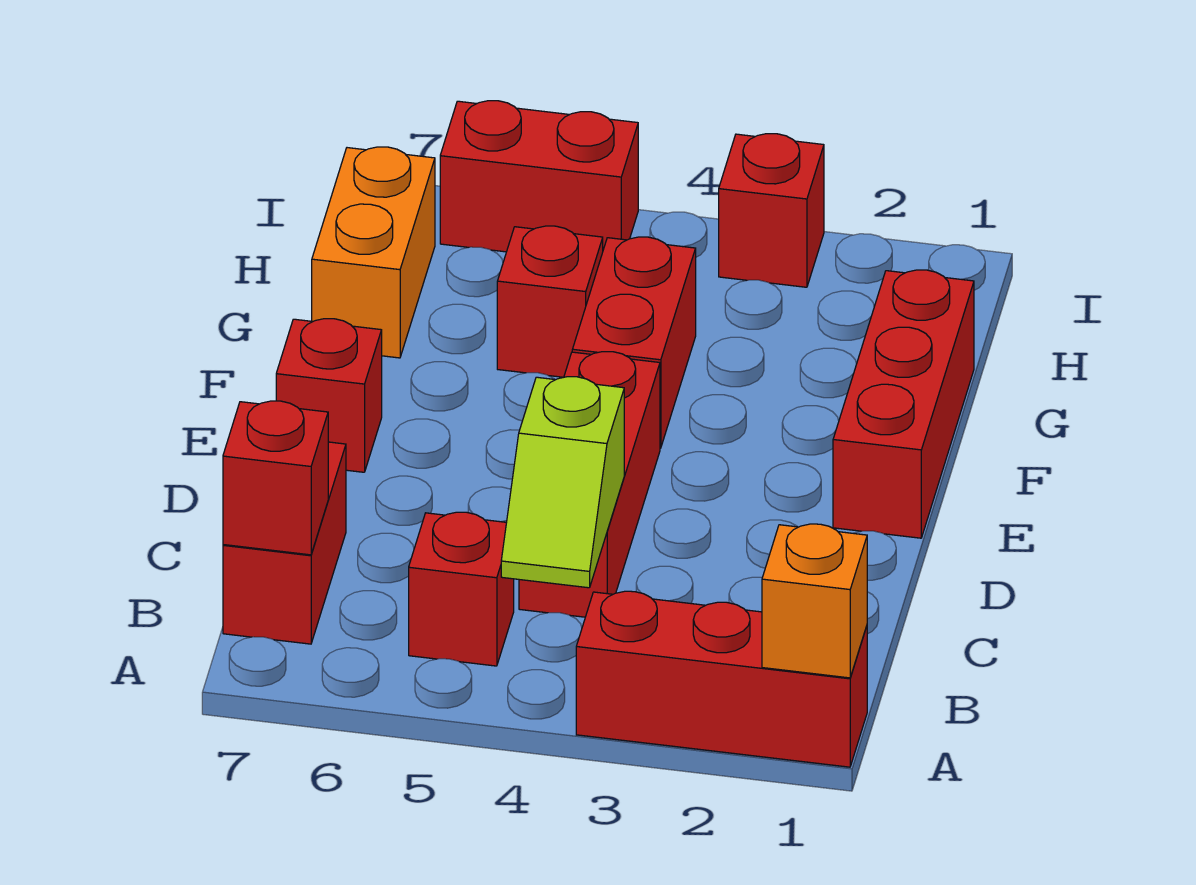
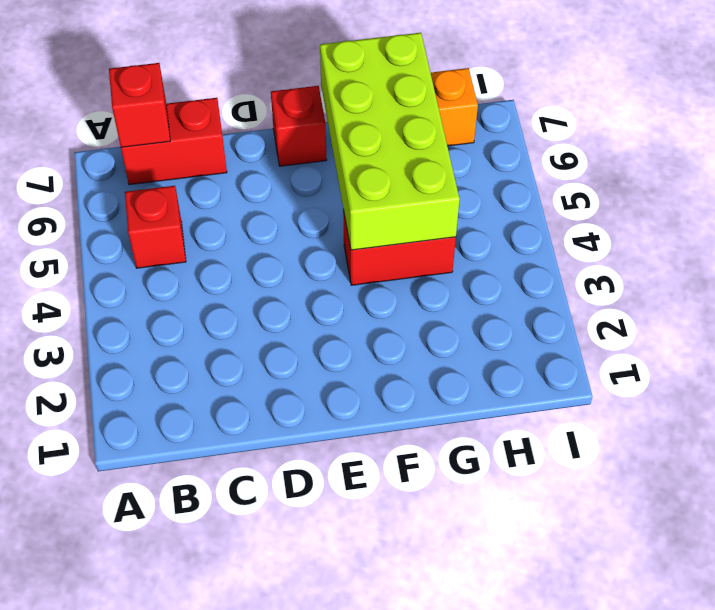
lime brick F4:G7 level 2 -> none
none -> red brick A1:A3 level 1
none -> red brick C4:E4 level 1
none -> red brick E1:G1 level 1

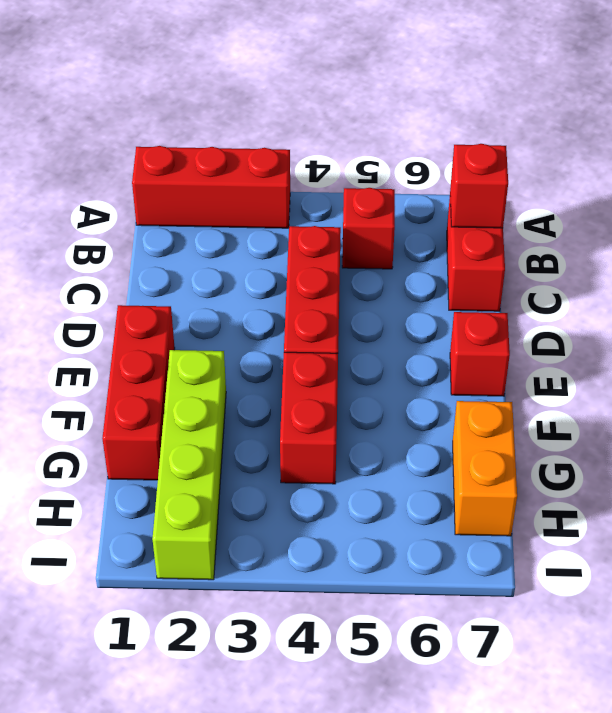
lime brick F2:I2 level 1 -> none
none -> red brick G5 level 1
none -> red brick I3 level 1
none -> red brick I5:I6 level 1

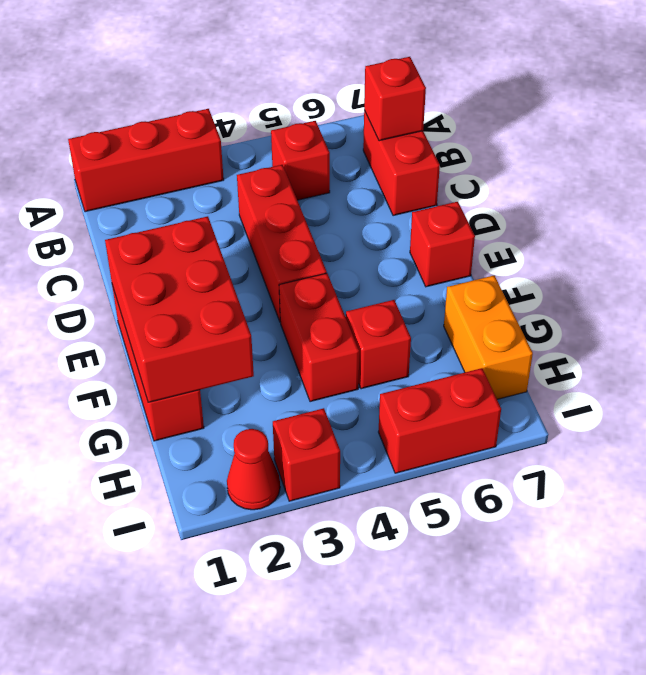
red brick E1:G2 level 2 -> none
red cone I2 level 1 -> none
none -> orange brick A1 level 2
none -> lime slope B4:C4 level 2 top C

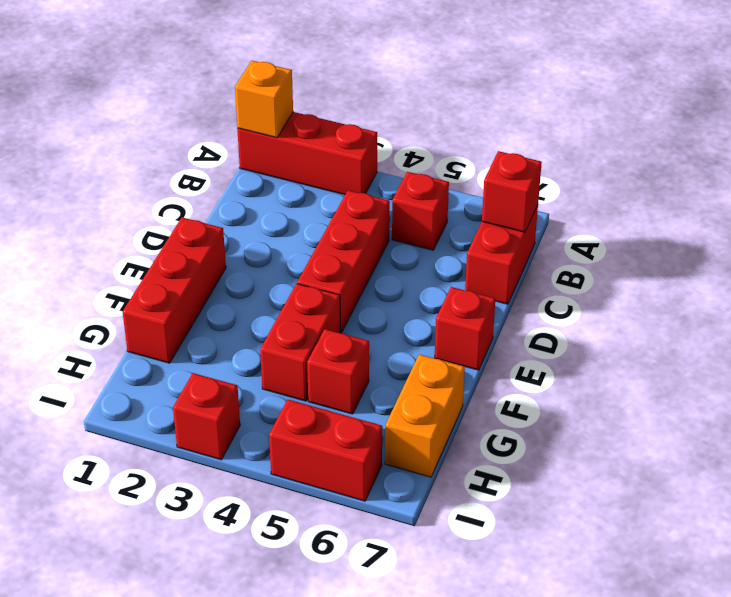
none -> lime slope B4:C4 level 2 top C

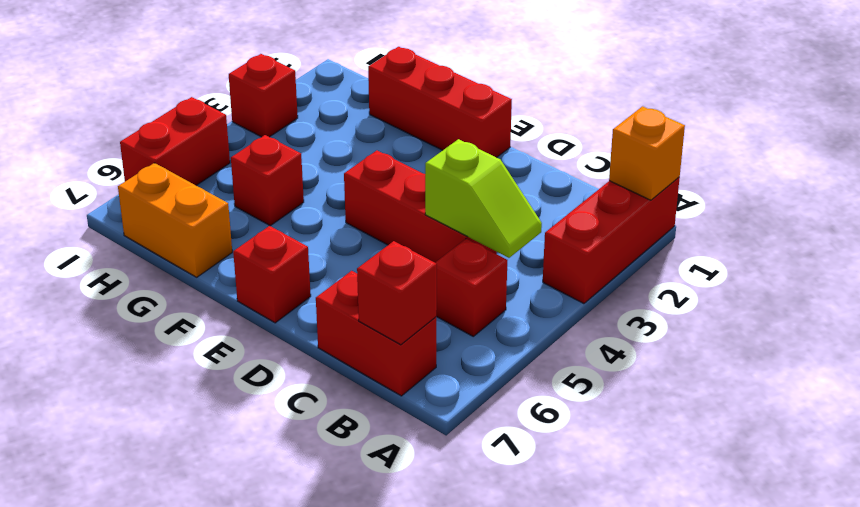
none -> red brick F4:G4 level 1

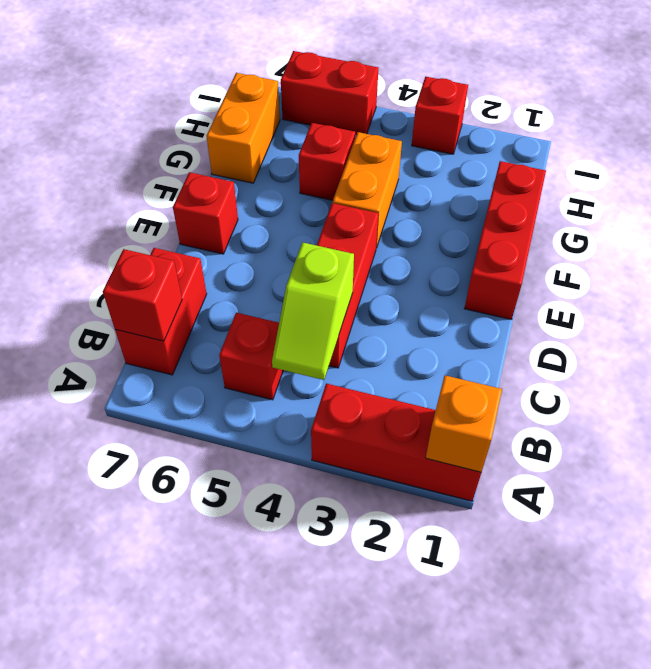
orange brick F4:G4 level 1 -> red brick F4:G4 level 1

